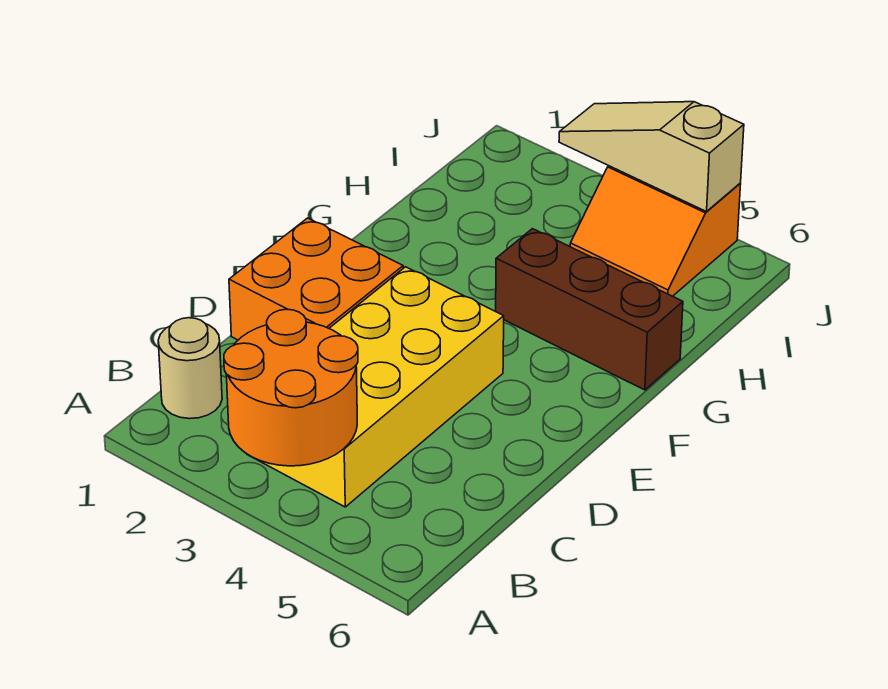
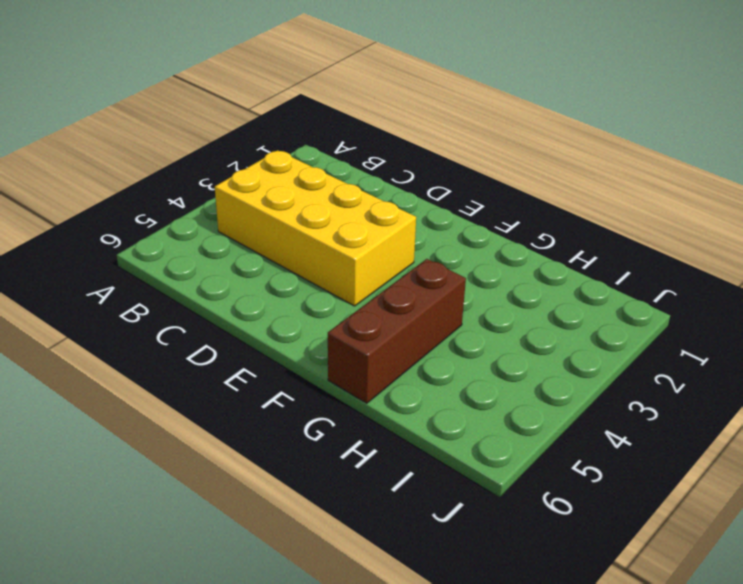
none -> tan round brick B1 level 1
none -> orange brick D1:E2 level 1

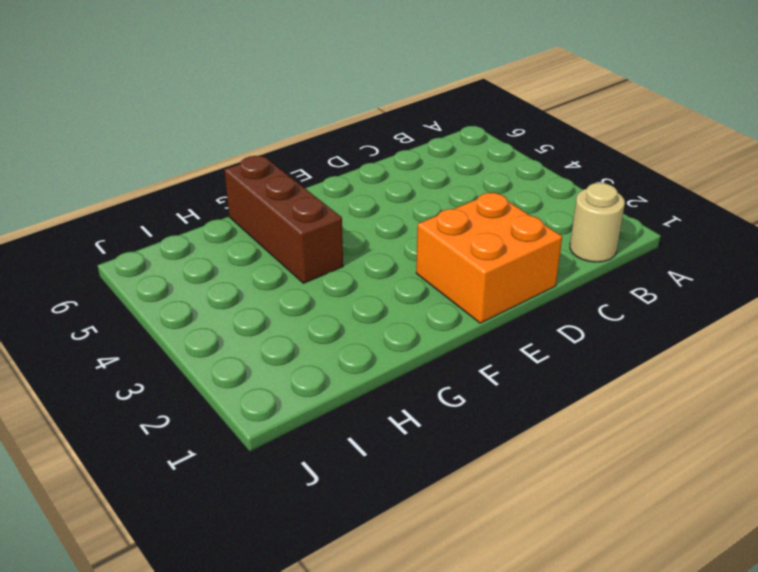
none -> yellow brick B3:E4 level 1
none -> orange slope I4:J5 level 1 top J

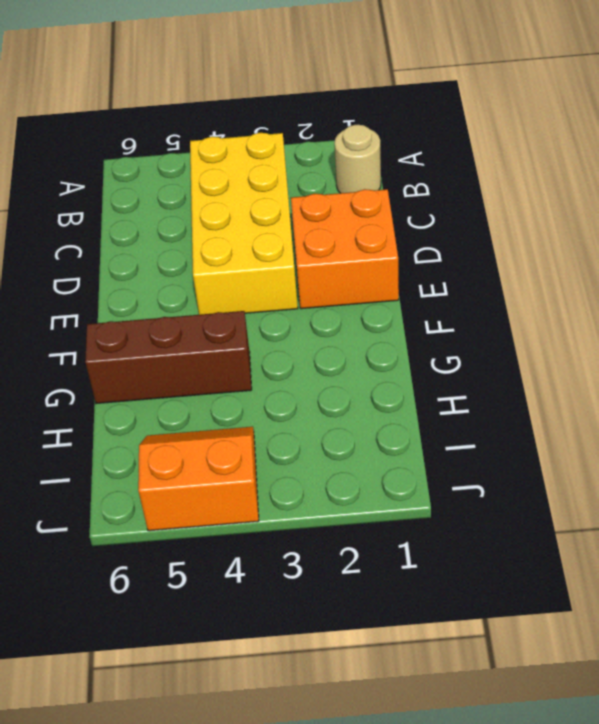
none -> orange round brick A3:B4 level 2
none -> tan slope J3:J5 level 2 top 5

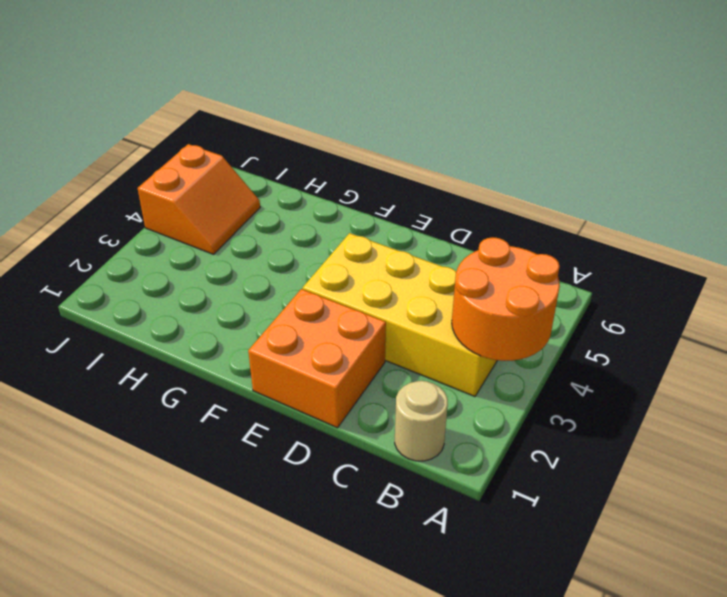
none -> brown brick G4:G6 level 1
none -> tan slope J3:J5 level 2 top 5

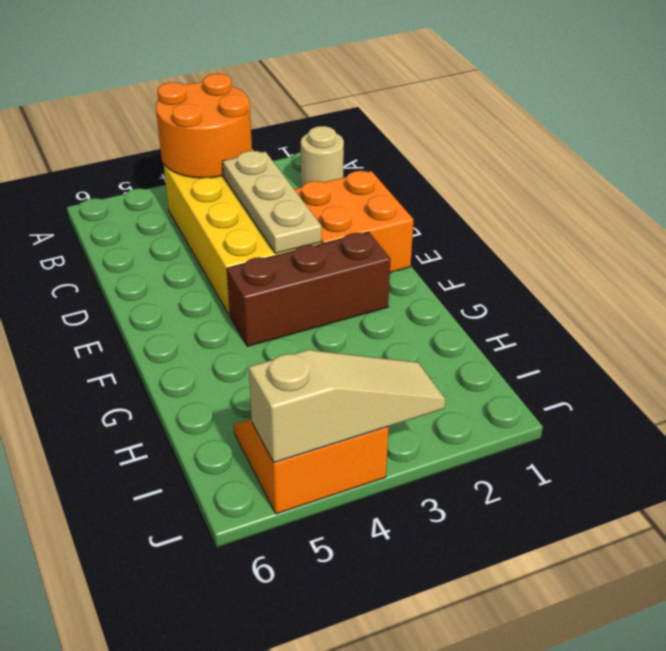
tan plate C3:E3 level 2 -> none
brown brick F2:F4 level 1 -> brown brick G4:G6 level 1

